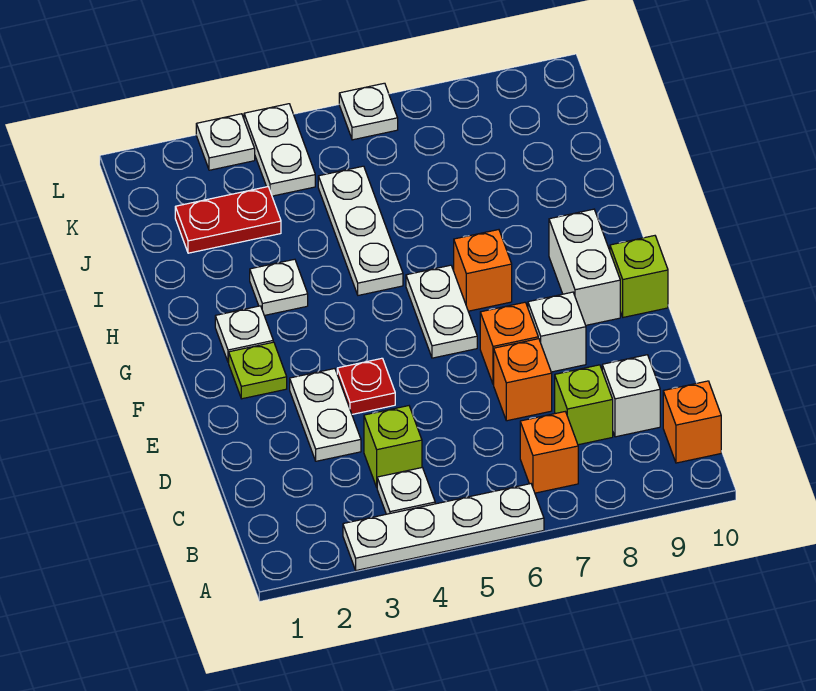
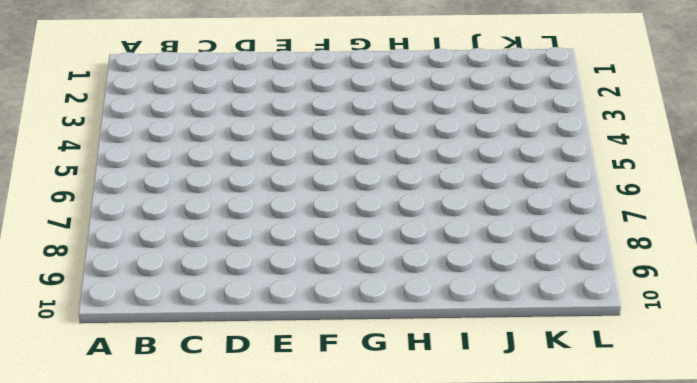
none -> white plate A3:A6 level 1
none -> white plate B4 level 1
none -> orange brick B7 level 1

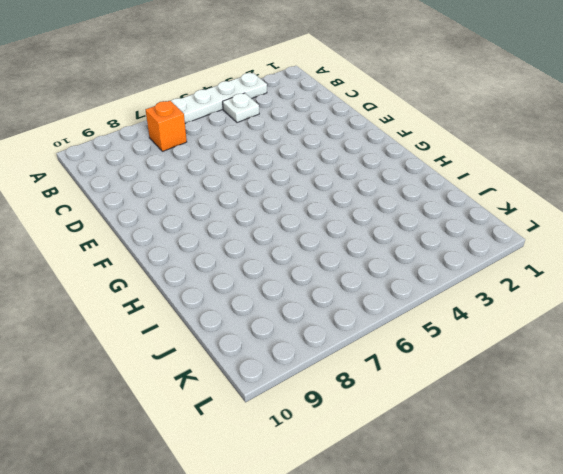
none -> orange brick B10 level 1
none -> lime brick C4 level 1
none -> lime brick C8 level 1

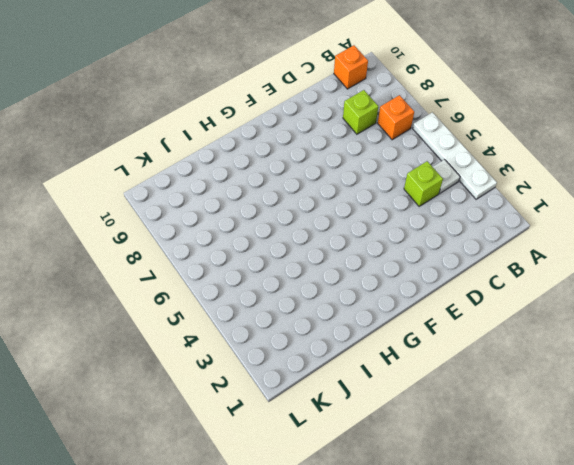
none -> white brick C9 level 1
none -> white plate D3:E3 level 1
none -> orange brick D7 level 1

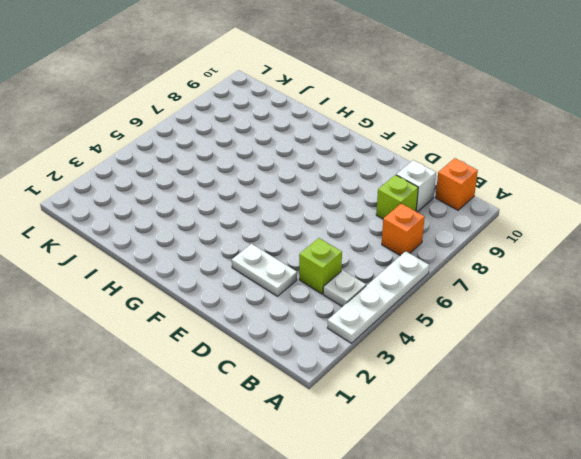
none -> orange brick D7 level 1
none -> red plate E4 level 1
none -> orange brick E7 level 1

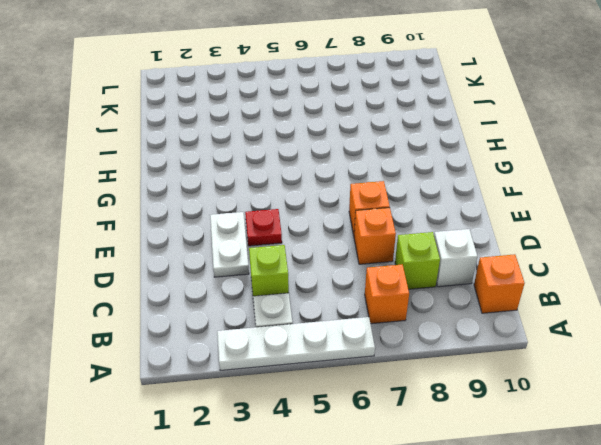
none -> white brick E8 level 1
none -> lime plate F2 level 1
none -> white plate F6:G6 level 1

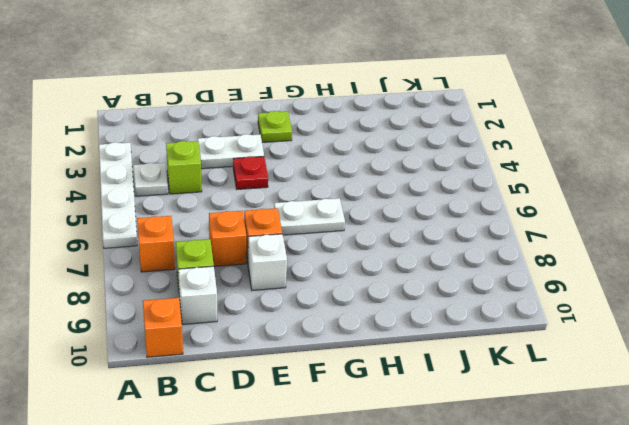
none -> white brick F9:G9 level 1
none -> lime brick F10 level 1
none -> white plate G2 level 1

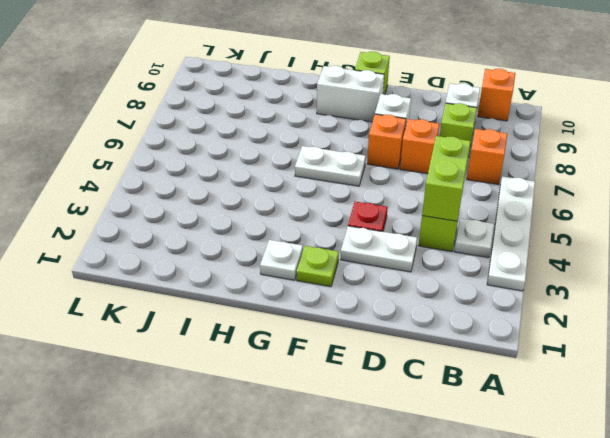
lime brick C4:C5 level 2 -> none
none -> orange brick G7 level 1
none -> white plate H3 level 1
none -> white plate H5:J5 level 1

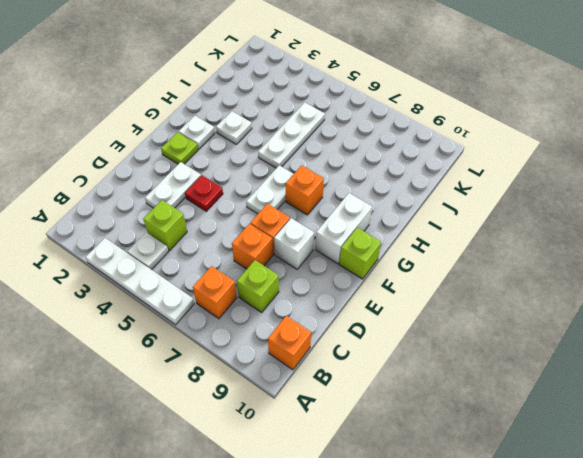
none -> white brick C9 level 1
none -> red plate J2:J3 level 1
none -> white plate K4:L4 level 1

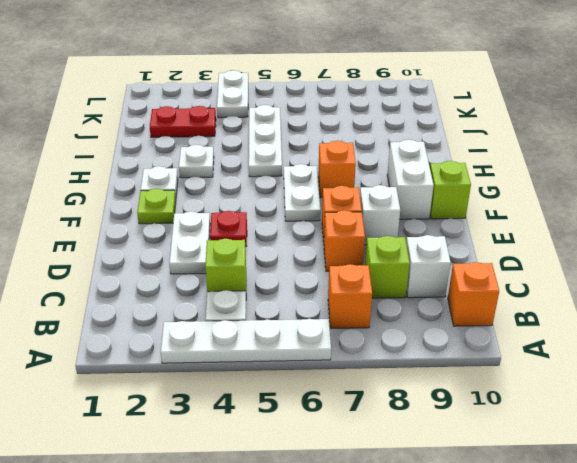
none -> white plate L3 level 1
none -> white plate L6 level 1

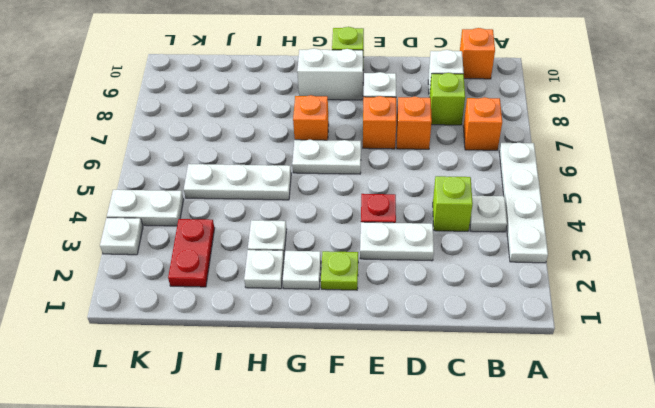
white plate H2 level 1 -> white plate L6 level 1

